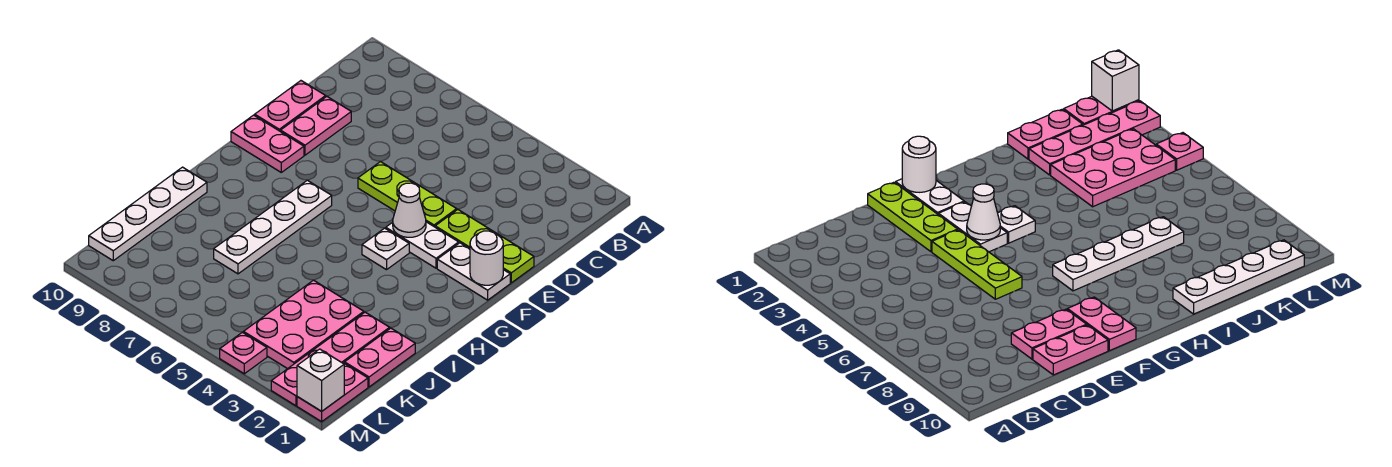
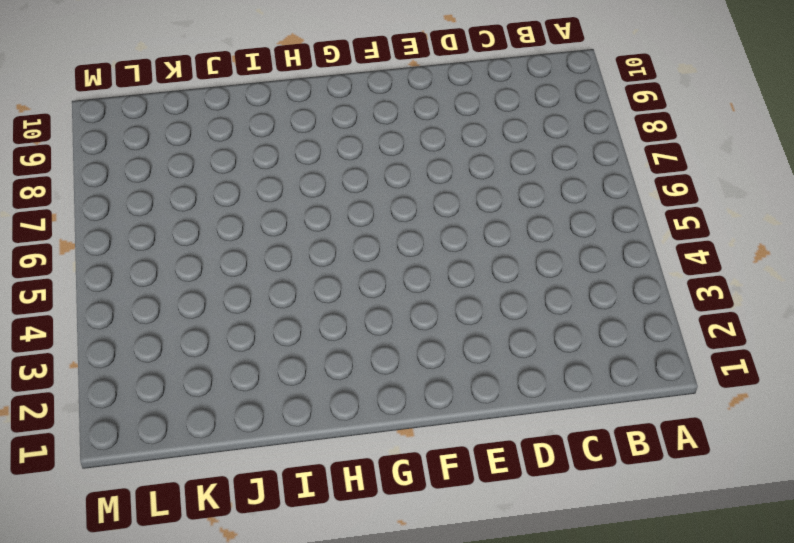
none -> pink plate D9:E9 level 1
none -> pink plate D10:E10 level 1
none -> lime plate E1:E3 level 1

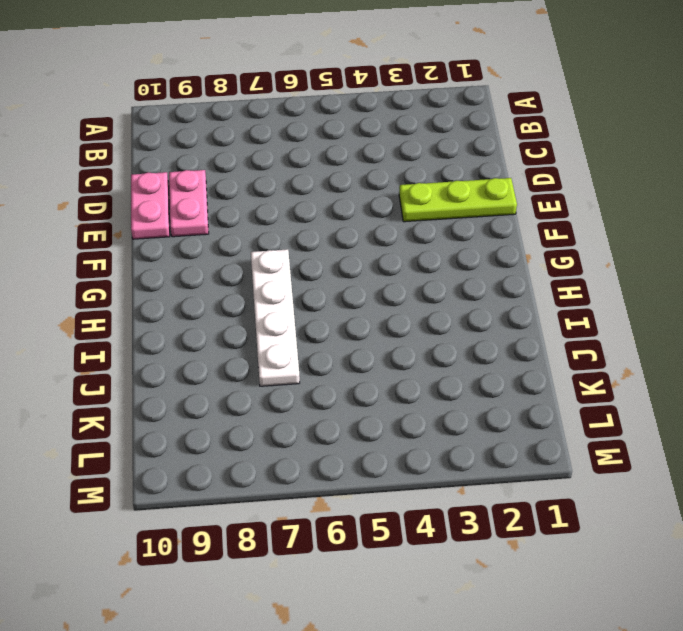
none -> lime plate E4:E6 level 1
none -> white plate F1:F2 level 1
none -> white plate F3:F4 level 1

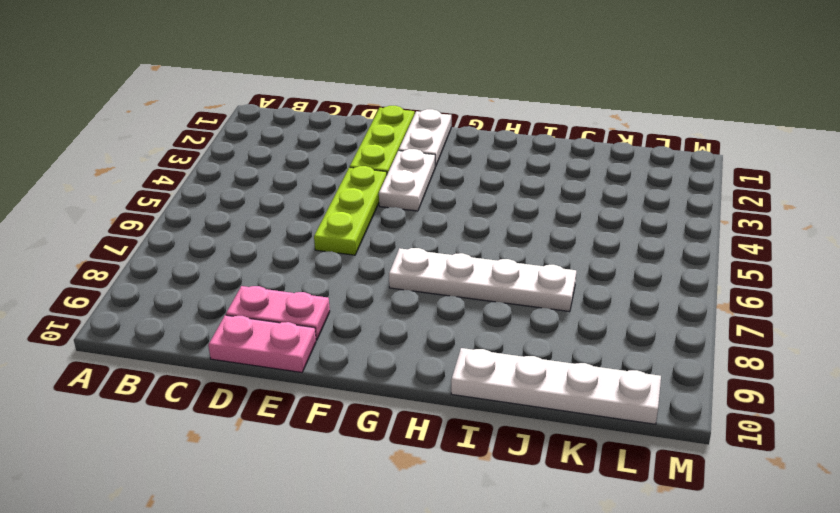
none -> pink plate F9:F10 level 1
none -> white plate G4 level 1
none -> pink plate J1:K1 level 1

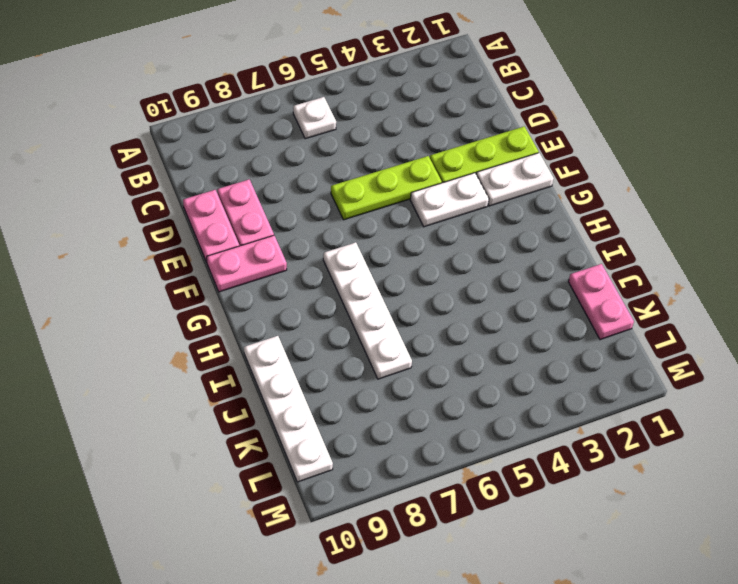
white plate B6 level 1 -> white plate G4 level 1
none -> pink plate J2:M2 level 1
none -> pink plate J3:L4 level 1
none -> pink plate L1:M1 level 1

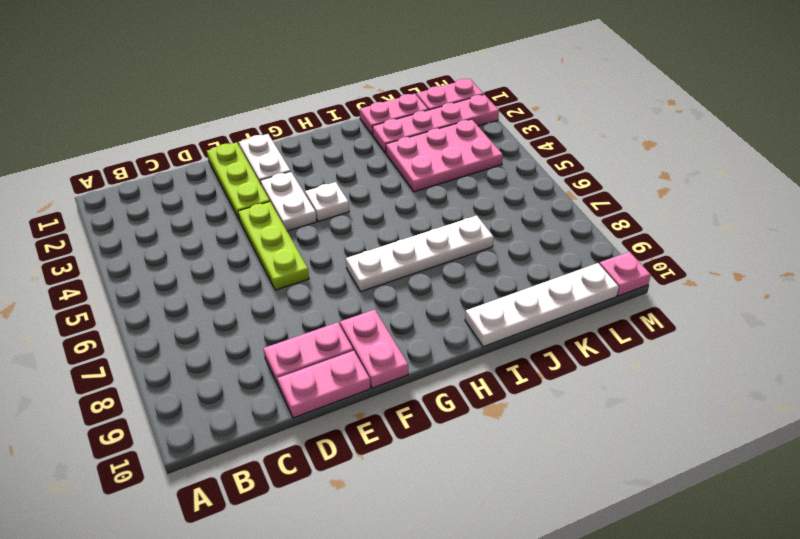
pink plate M10 level 1 -> pink plate M4 level 1
none -> white round brick F1 level 2
none -> white cone F4 level 2
none -> white brick M1 level 2

